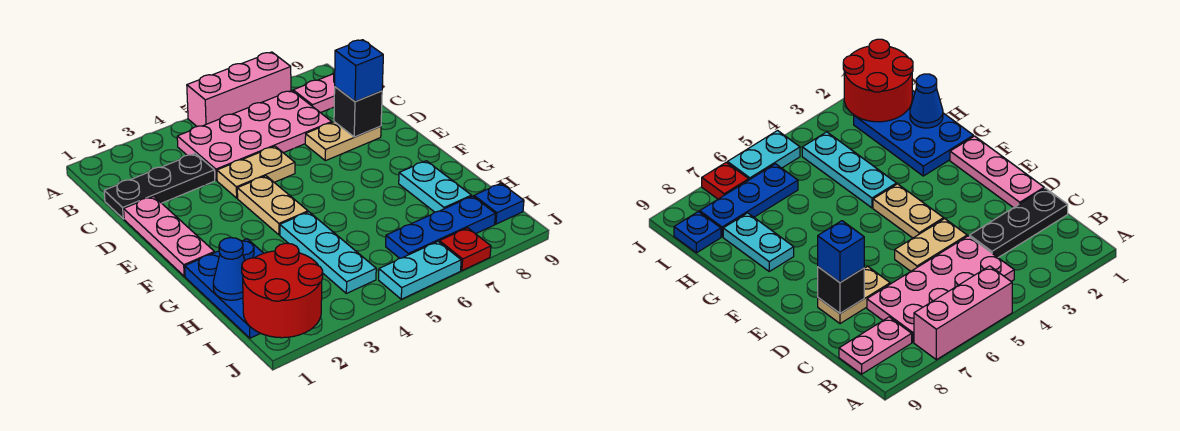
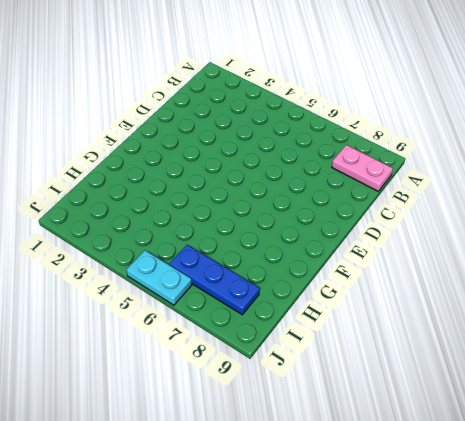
none -> pink brick A5:A7 level 1
none -> pink plate B4:C7 level 1
none -> black plate C1:C3 level 1

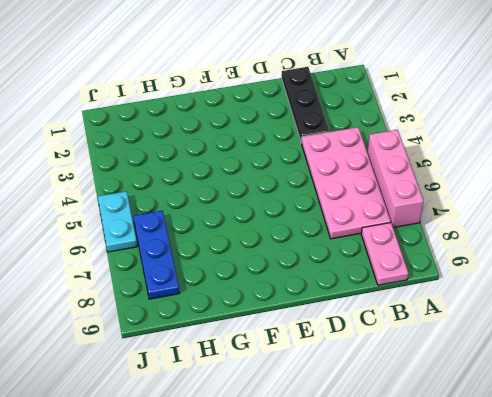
none -> pink plate D1:F1 level 1
none -> tan plate D4:D5 level 1
none -> tan plate D7:D8 level 1

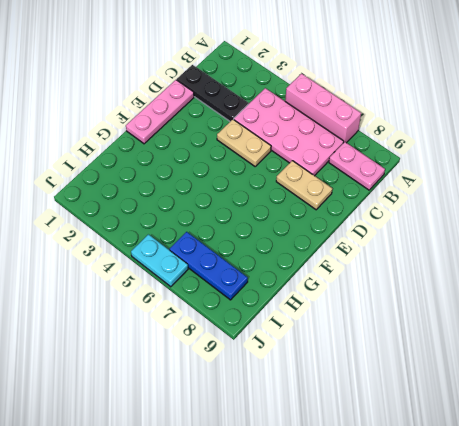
none -> tan plate E4:F4 level 1
none -> blue plate G1:I2 level 1
none -> cyan plate G4:I4 level 1

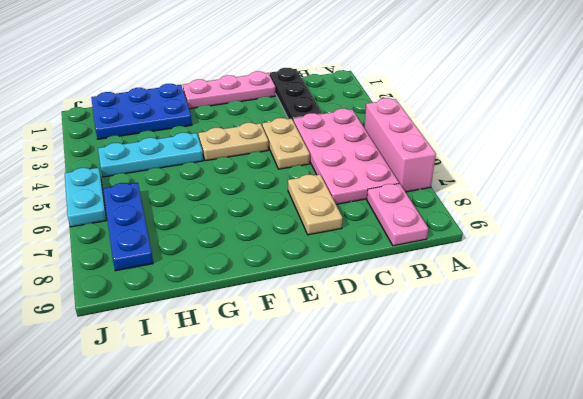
none -> cyan plate G8:H8 level 1
none -> blue plate I9 level 1
none -> red plate J7 level 1

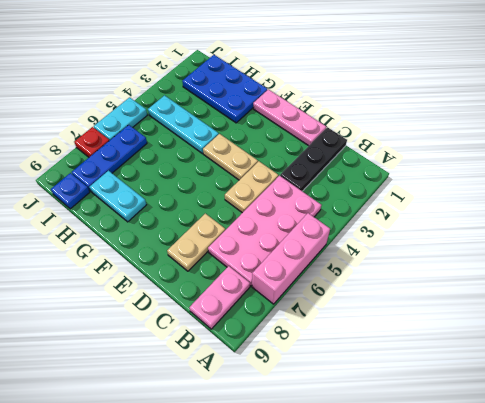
none -> black brick D8 level 2
none -> blue cone H1 level 2
none -> red round brick I1:J2 level 2

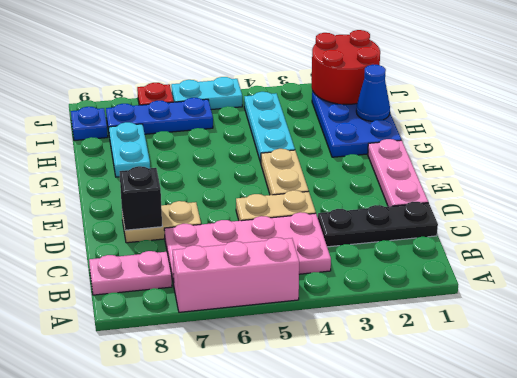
none -> blue brick D8 level 3

